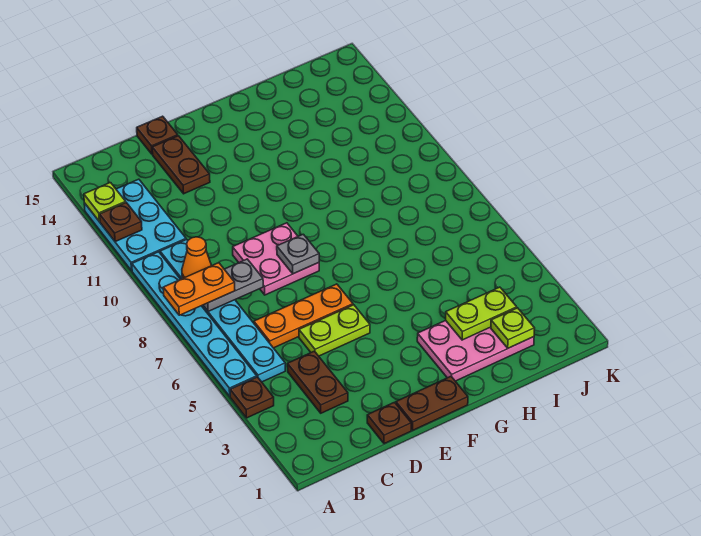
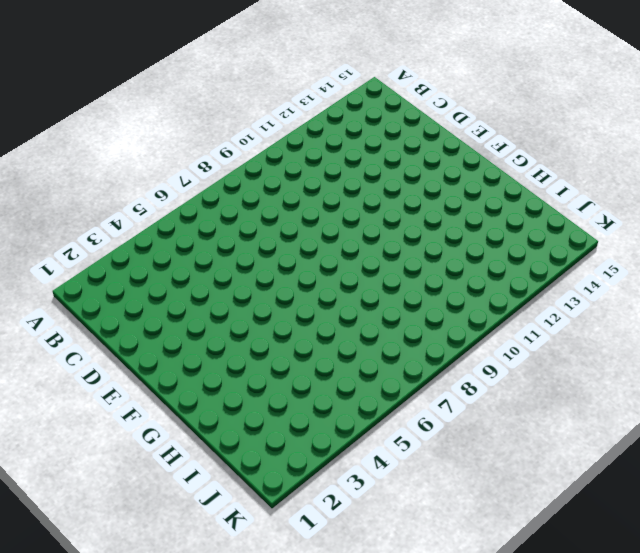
none -> brown plate A4 level 1
none -> cyan plate A5:A10 level 1
none -> cyan plate A11:B13 level 1

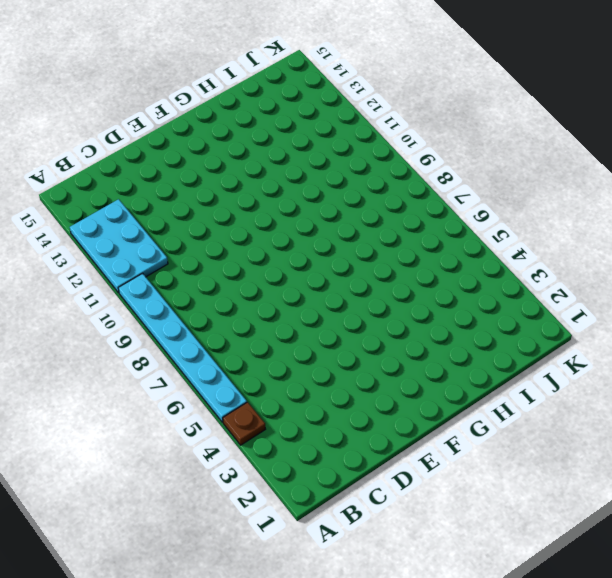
none -> cyan plate B5:B10 level 1
none -> brown plate C3:C4 level 1
none -> orange plate C6:E6 level 1

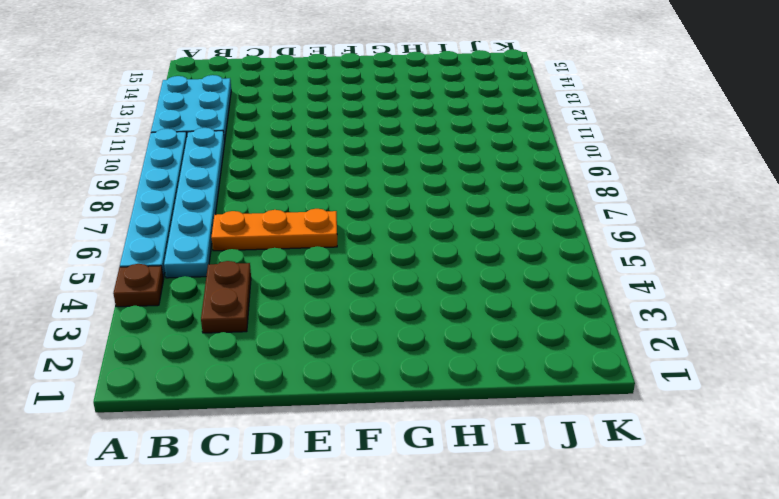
none -> brown plate D1 level 1
none -> lime plate D5:E5 level 1
none -> pink plate D8:E9 level 1

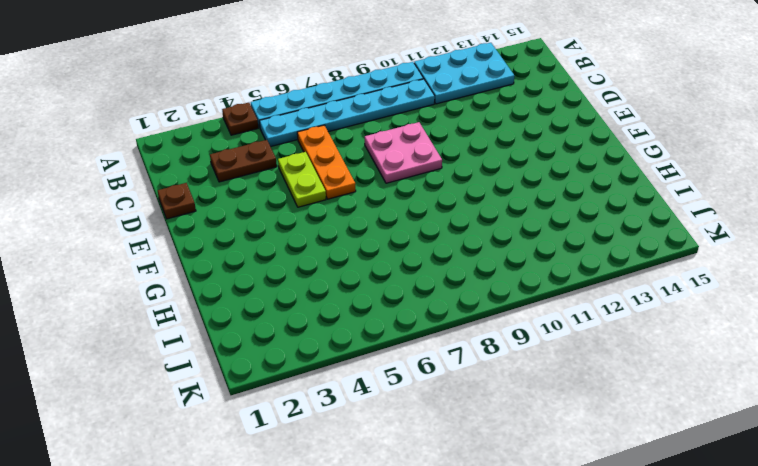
none -> brown plate D13:D14 level 1
none -> brown plate D15 level 1
none -> brown plate E1:F1 level 1

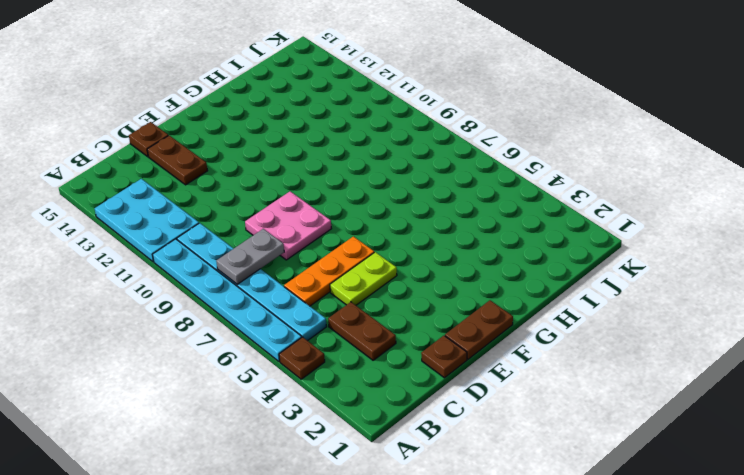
none -> pink plate G2:I3 level 1
none -> brown plate A12 level 2
none -> lime plate A13 level 2

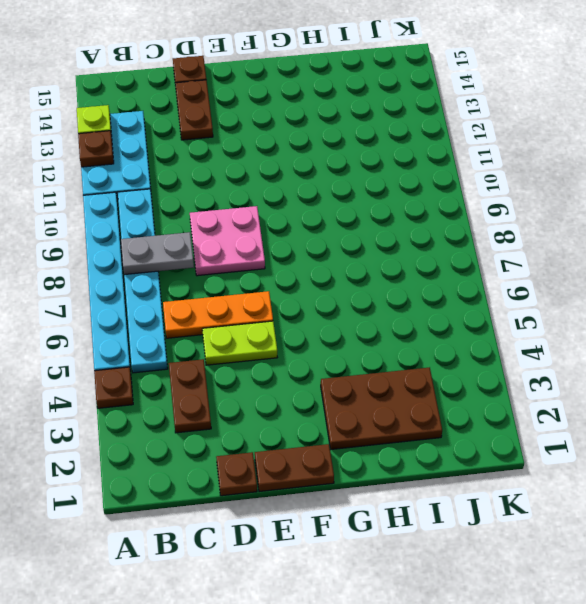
brown plate G2:I3 level 1 -> pink plate G2:I3 level 1
none -> orange cone B9 level 2
none -> grey plate E8 level 2
none -> lime plate H3:I3 level 2

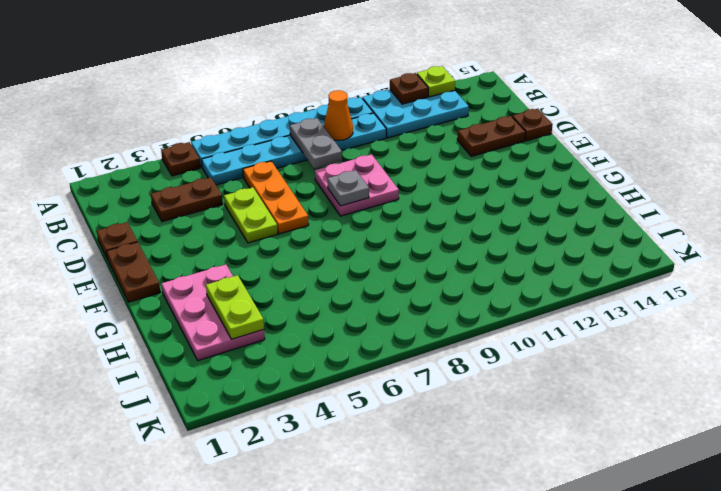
none -> lime plate I2 level 2
none -> orange plate A8:B8 level 3

